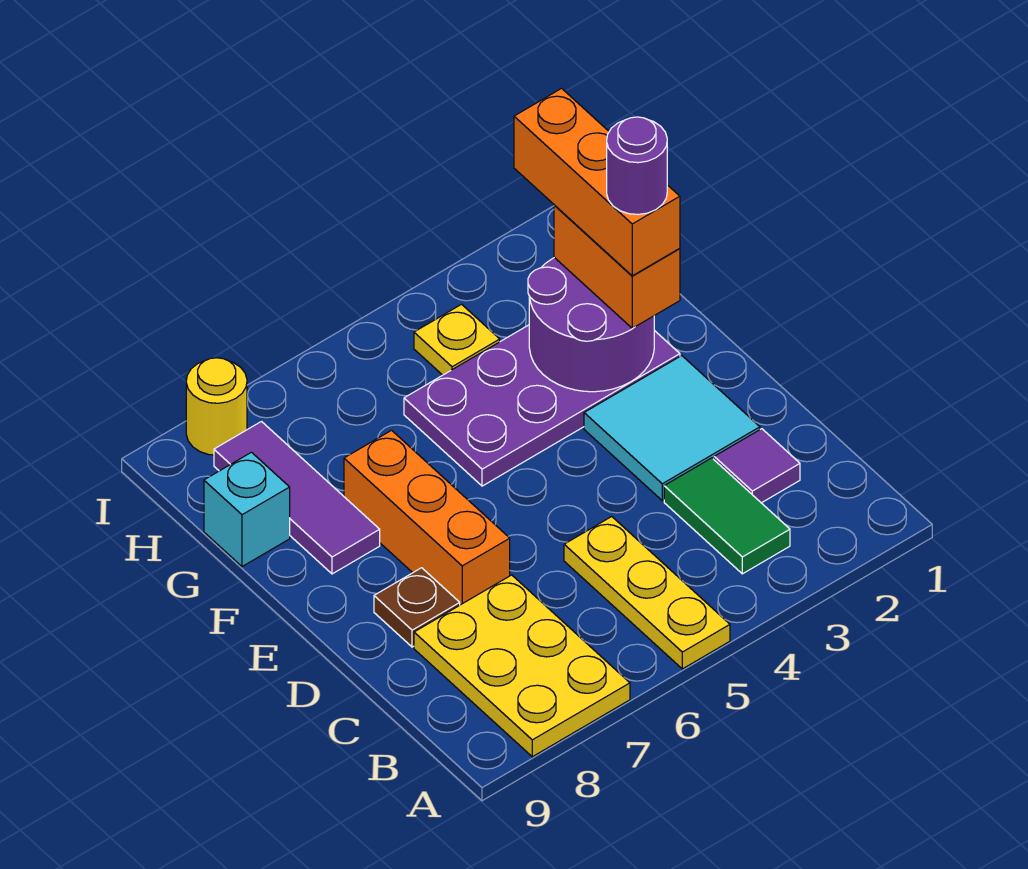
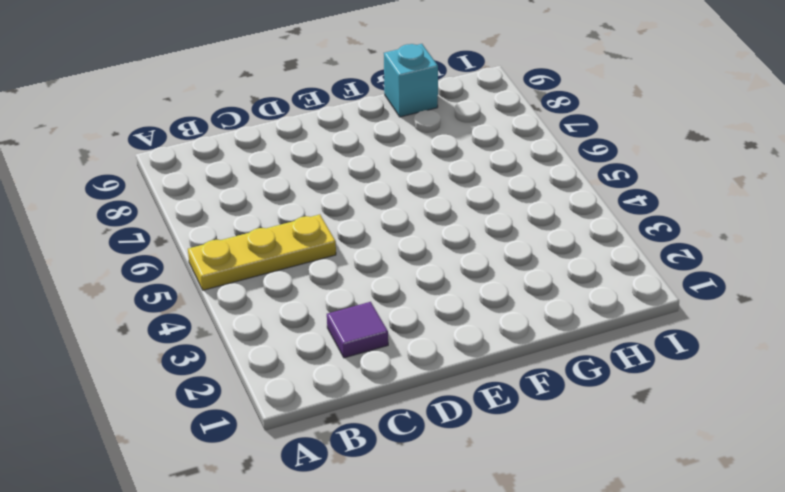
none -> yellow plate A7:C8 level 1
none -> green tile B3:C3 level 1
none -> cyan tile D2:E3 level 1

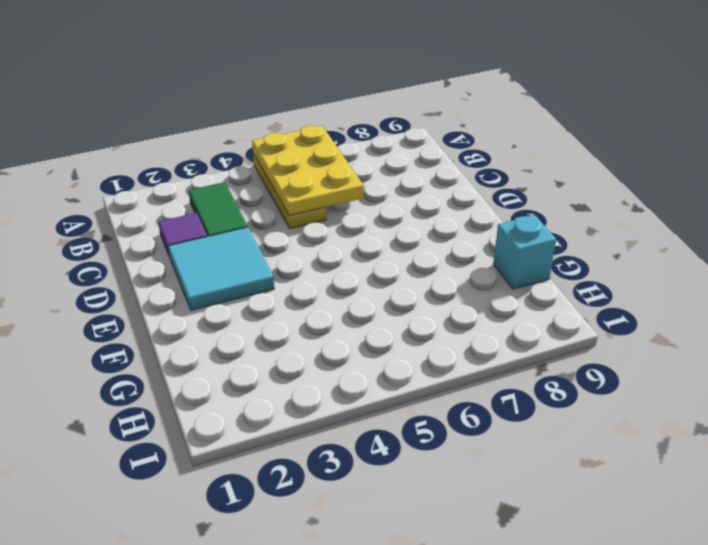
yellow plate A5:C6 level 2 -> yellow plate A7:C8 level 1
none -> orange brick D7:F7 level 1
none -> brown plate D8 level 1
none -> purple plate F2:G5 level 1

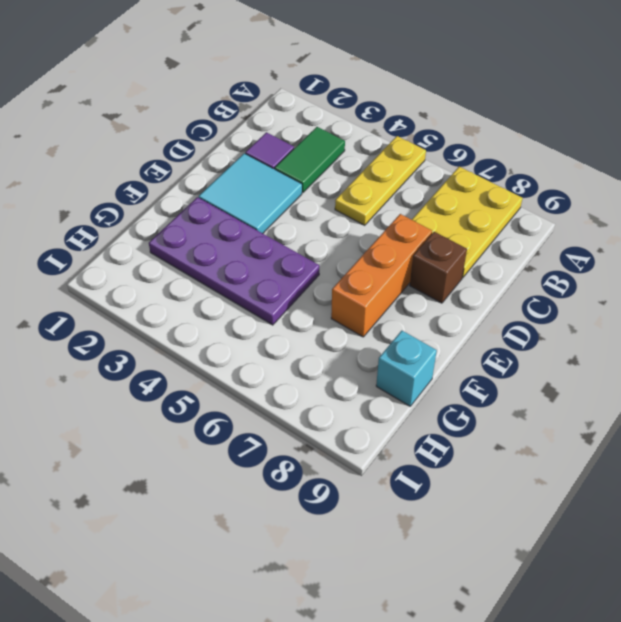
brown brick D8 level 1 -> brown plate D8 level 1
none -> purple tile F8:H8 level 1
none -> yellow plate H4 level 1
none -> yellow round brick I8 level 1

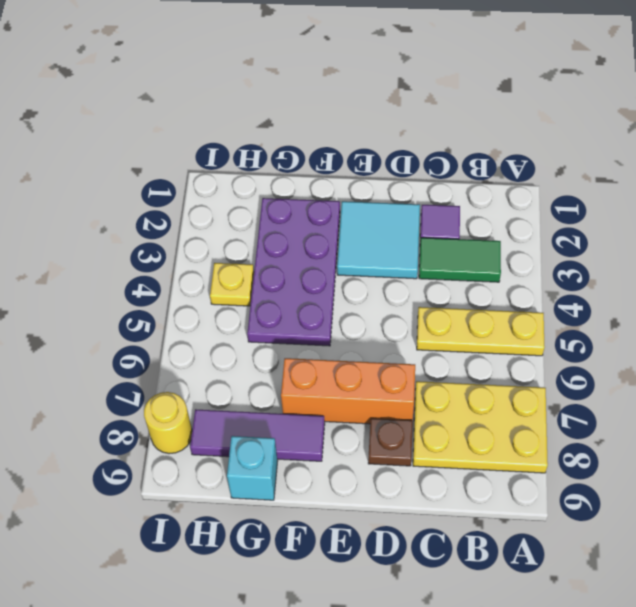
none -> purple round brick F2:G3 level 2
none -> orange brick F2:G2 level 3
none -> orange brick F2:H2 level 4

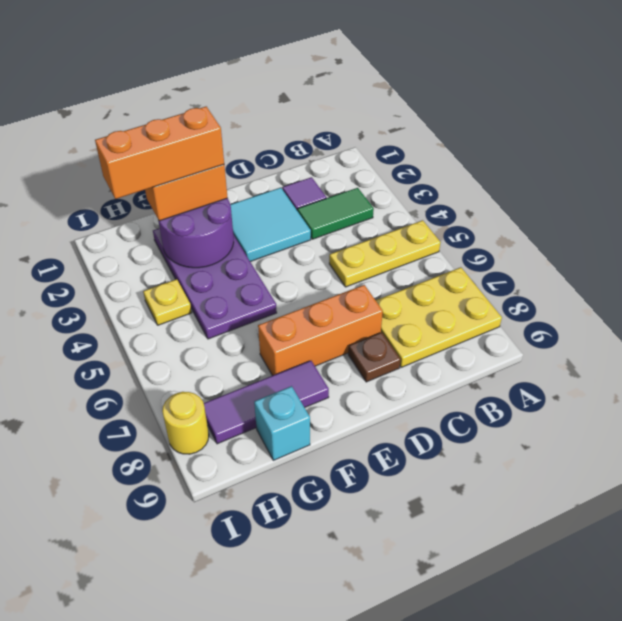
none -> purple round brick F2 level 5

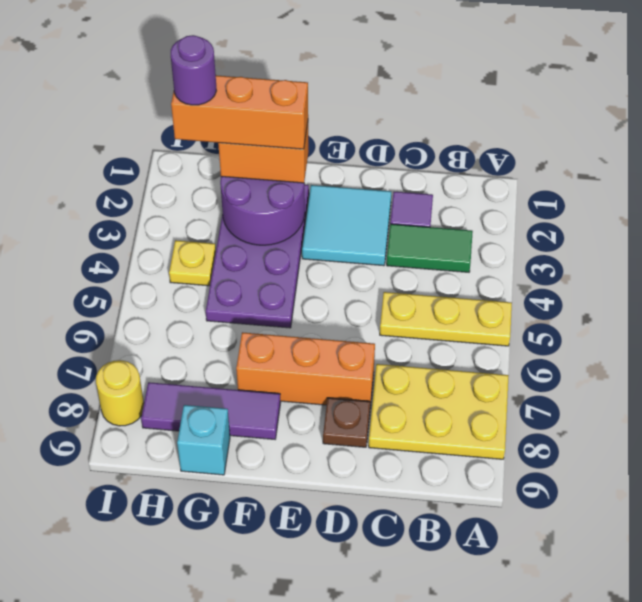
purple round brick H2 level 5 -> purple round brick F2 level 5

